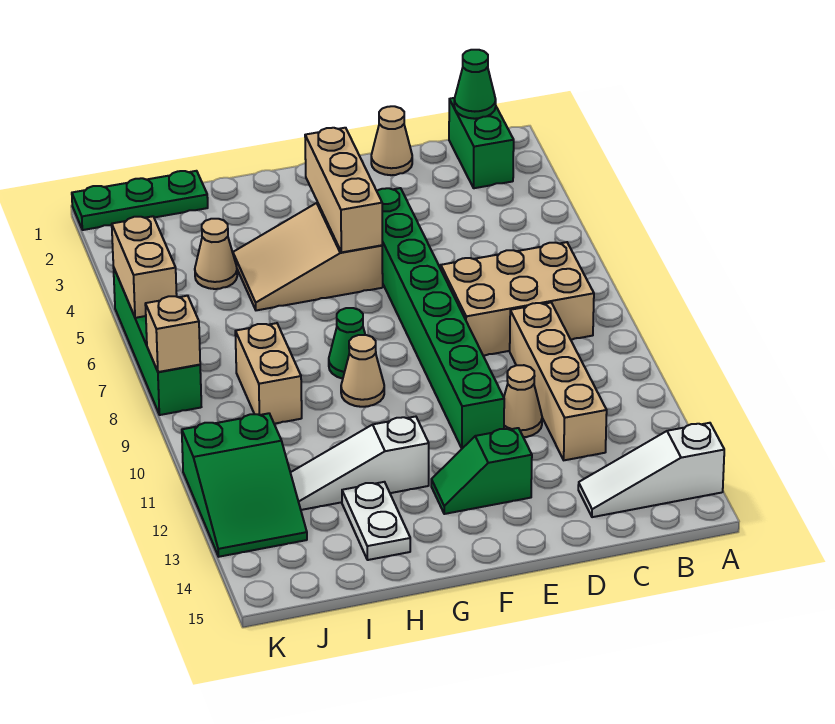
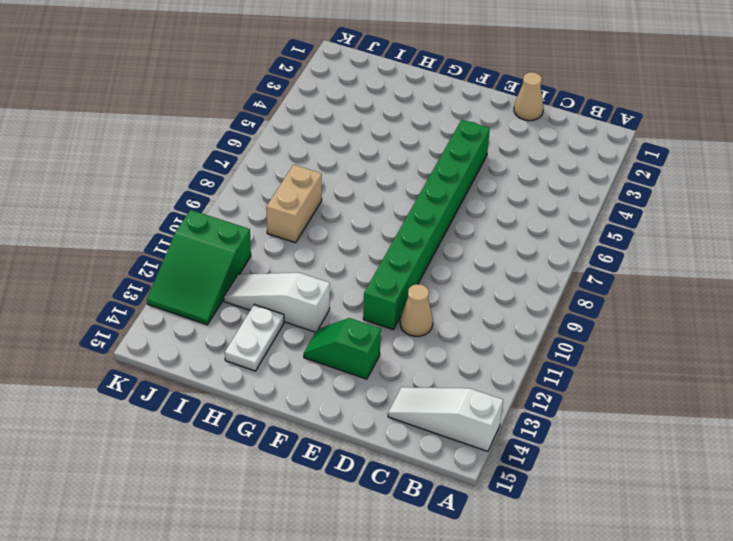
none -> green brick B1:B2 level 1
none -> tan brick B7:D8 level 1
none -> tan brick C9:C12 level 1

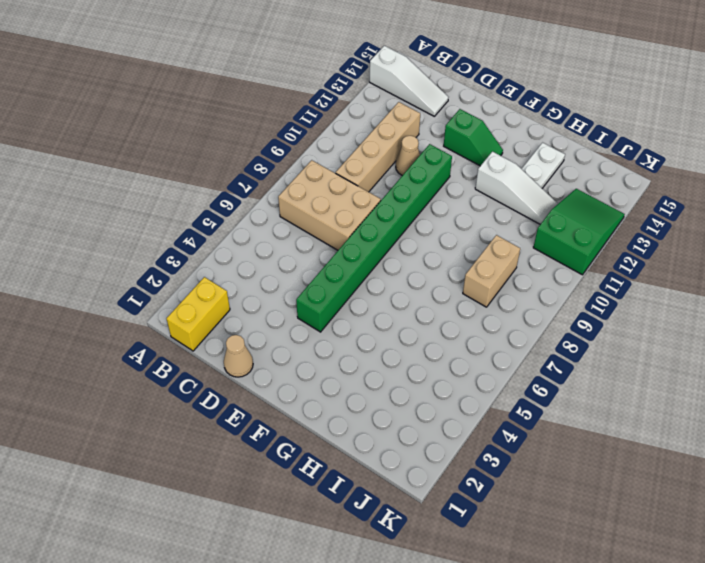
yellow brick B1:B2 level 1 -> green brick B1:B2 level 1
none -> tan slope F4:H5 level 1 top F
none -> green cone G8 level 1
none -> tan cone G9 level 1

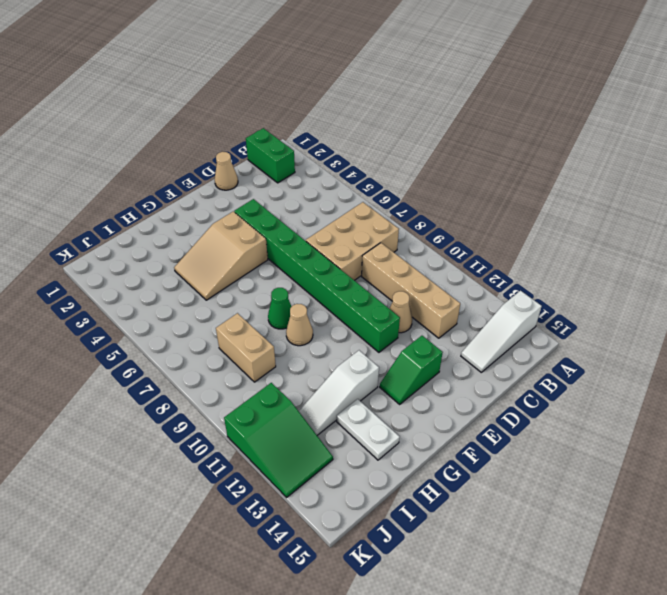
none -> green plate I1:K1 level 1
none -> tan cone I4 level 1
none -> green brick K5:K8 level 1

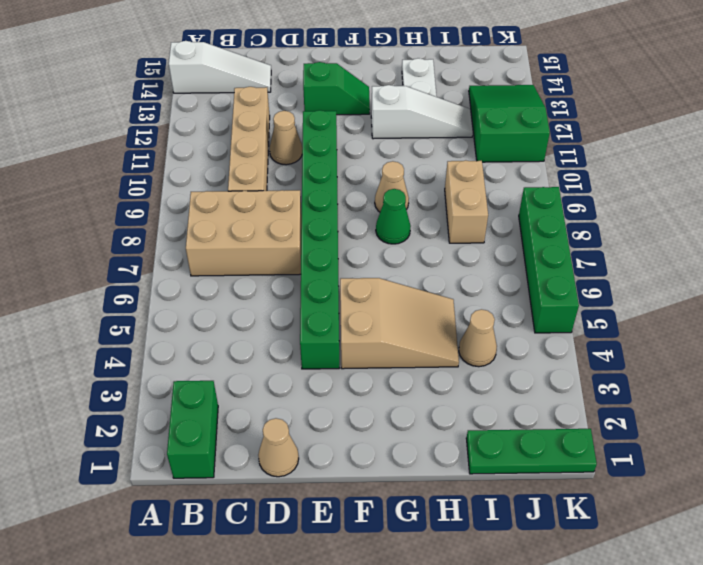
none -> green cone B1 level 2
none -> tan brick F3:F5 level 2
none -> tan brick K5:K6 level 2

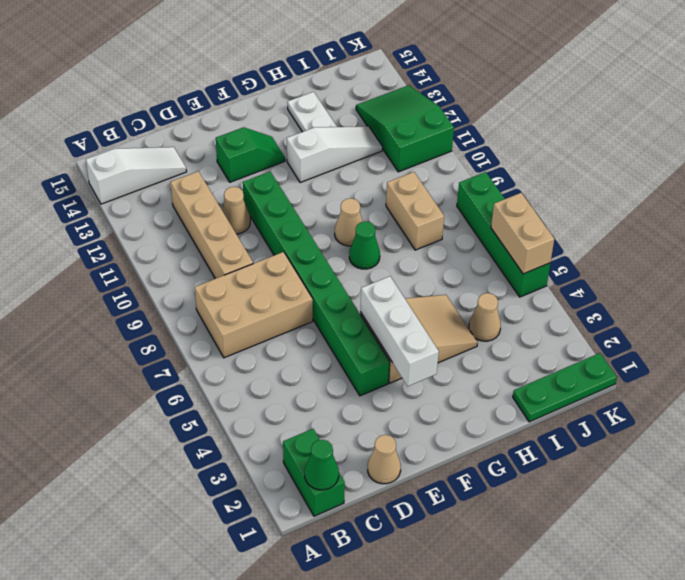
white brick F3:F5 level 2 -> tan brick F3:F5 level 2
none -> tan brick K8 level 2

